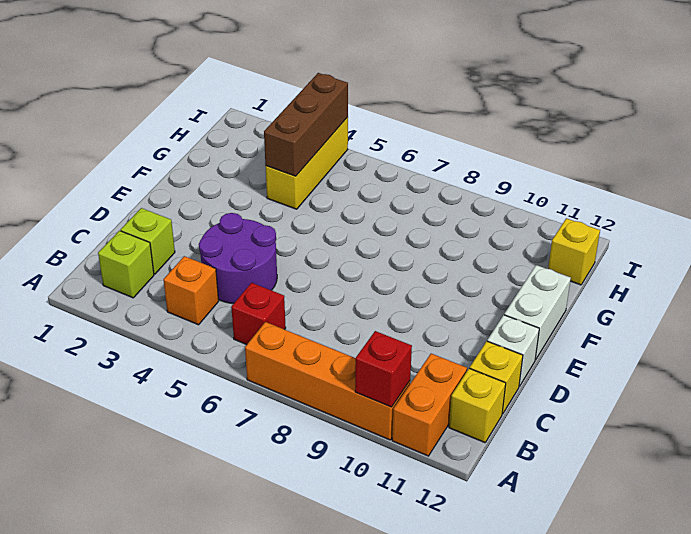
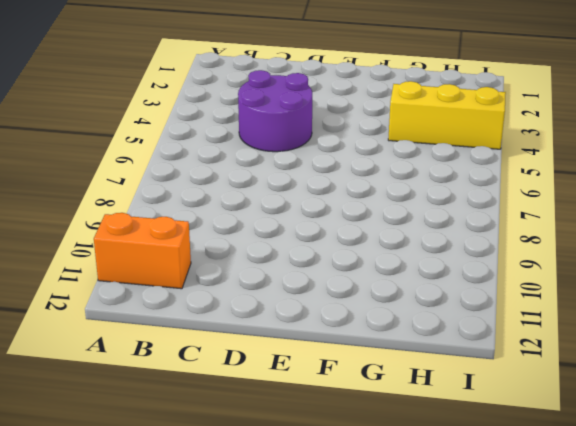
none -> orange brick A7:A10 level 1
none -> lime brick B2 level 1
none -> orange brick B4 level 1

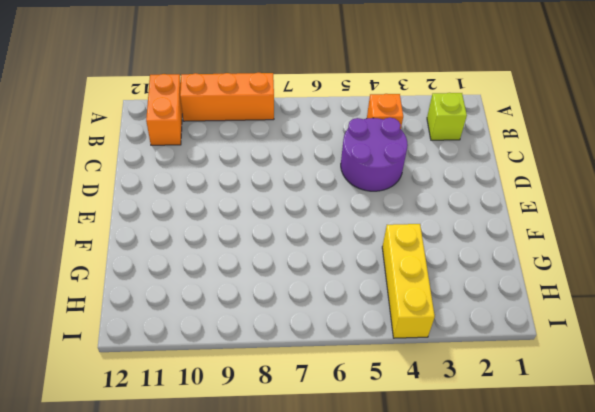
orange brick A8:A10 level 1 -> orange brick A7:A10 level 1
none -> red brick B6 level 1
none -> yellow brick B12 level 1
none -> lime brick C2 level 1

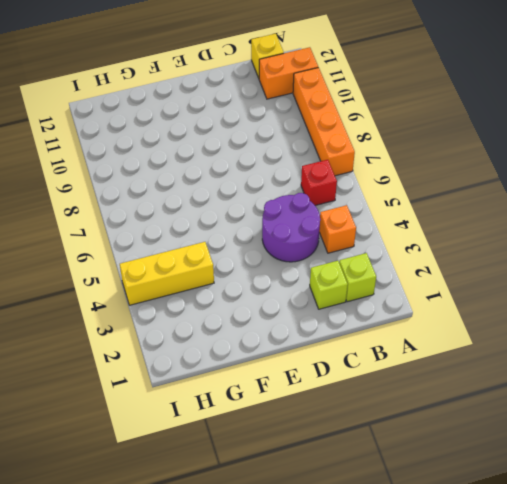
none -> yellow brick C12 level 1
none -> white brick D12 level 1
none -> white brick E12:F12 level 1

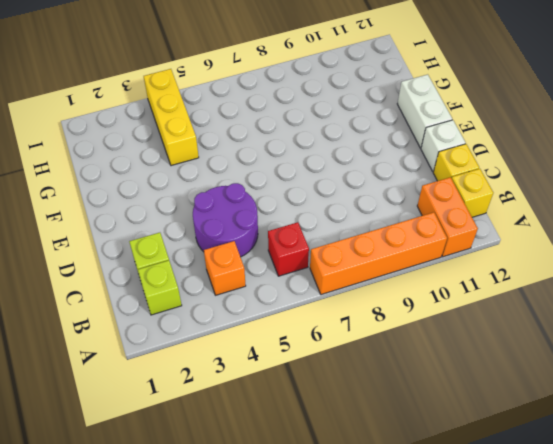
none -> yellow brick H12 level 1
none -> red brick A10 level 2
none -> brown brick G4:I4 level 2

